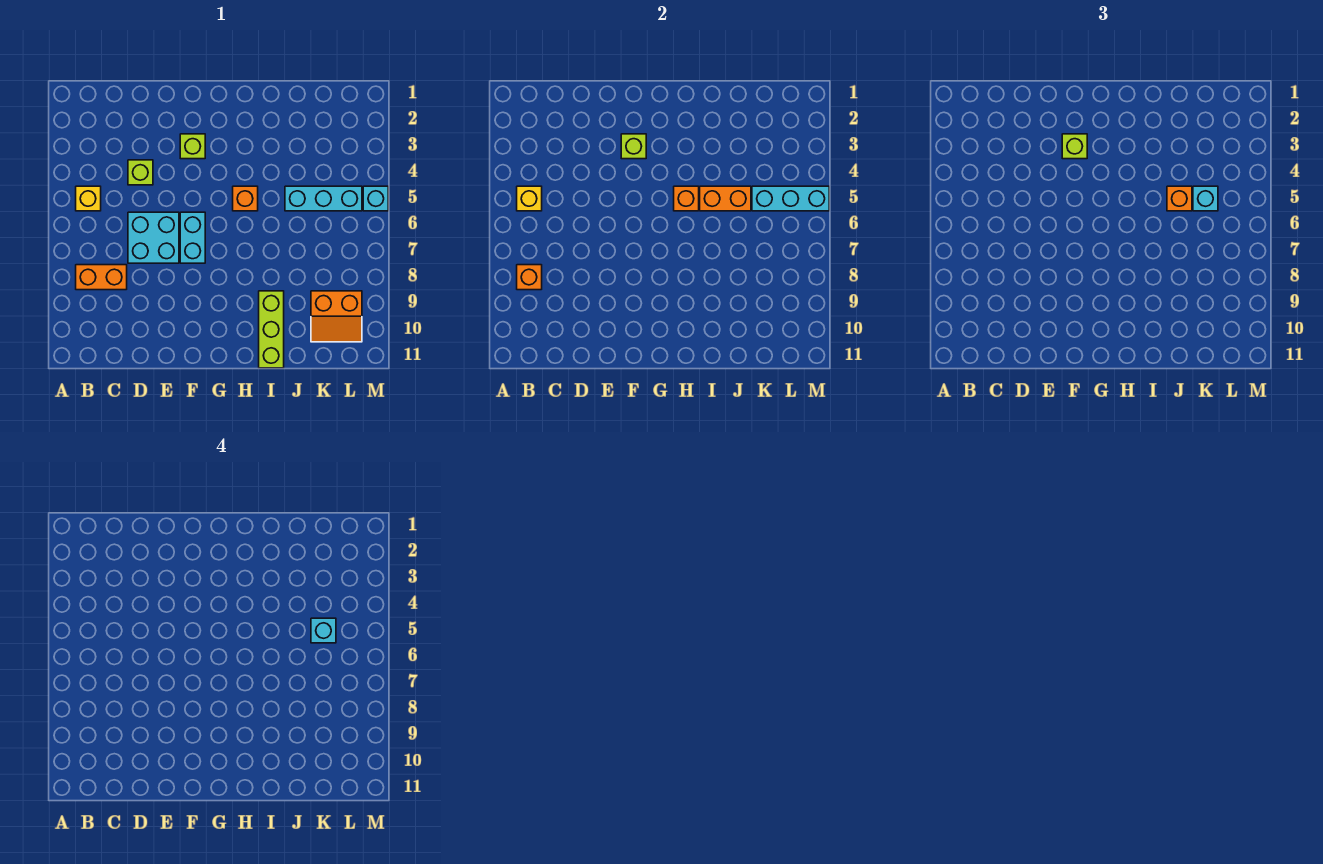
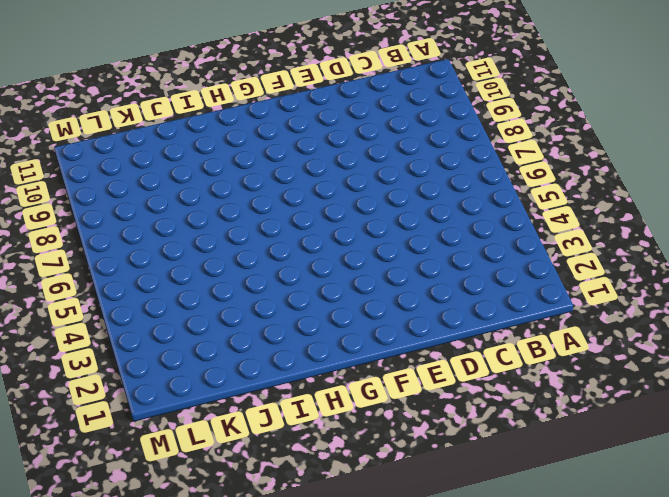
none -> yellow brick B5 level 1
none -> orange brick B8:C8 level 1
none -> lime brick D4 level 1

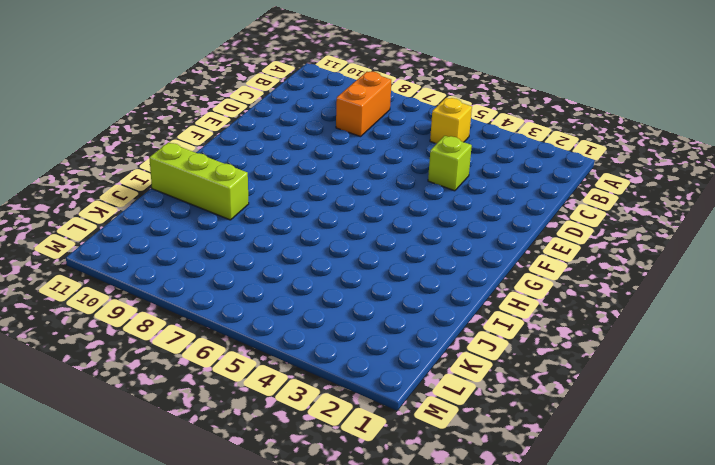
none -> cyan brick D6:E7 level 1
none -> lime brick F3 level 1
none -> cyan brick F6:F7 level 1

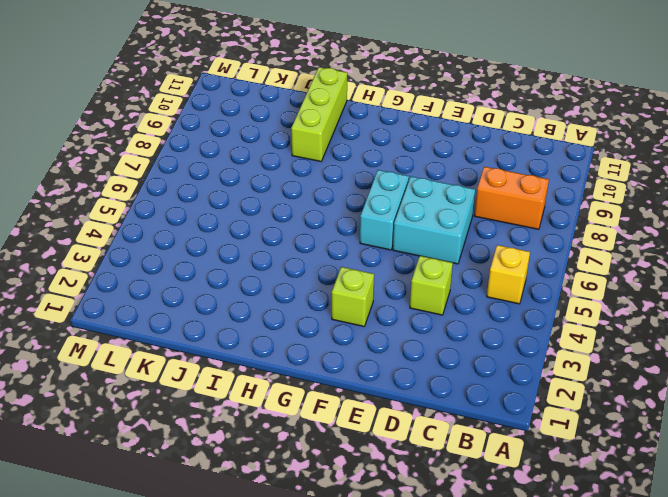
none -> orange brick H5 level 1
none -> cyan brick J5:L5 level 1
none -> orange slope K9:L10 level 1 top 9

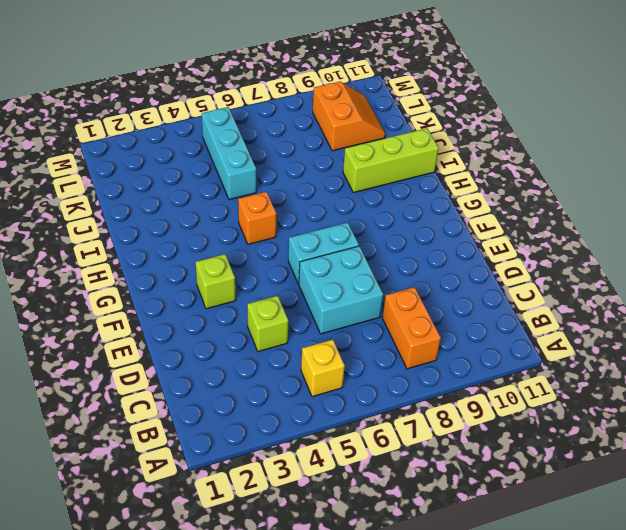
none -> cyan brick M5 level 1
none -> yellow brick B5 level 2
none -> orange brick B8 level 2

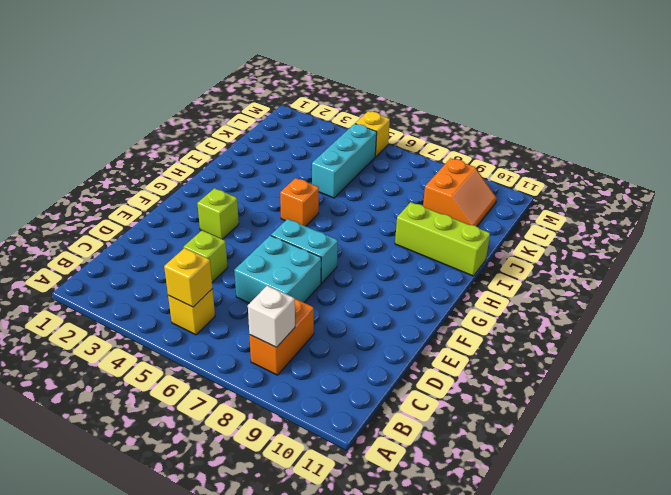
white brick B8 level 2 -> orange brick B8 level 2
yellow brick M5 level 1 -> cyan brick M5 level 1
none -> lime brick F3 level 2
none -> orange brick H5 level 2
none -> orange brick I5:J5 level 2

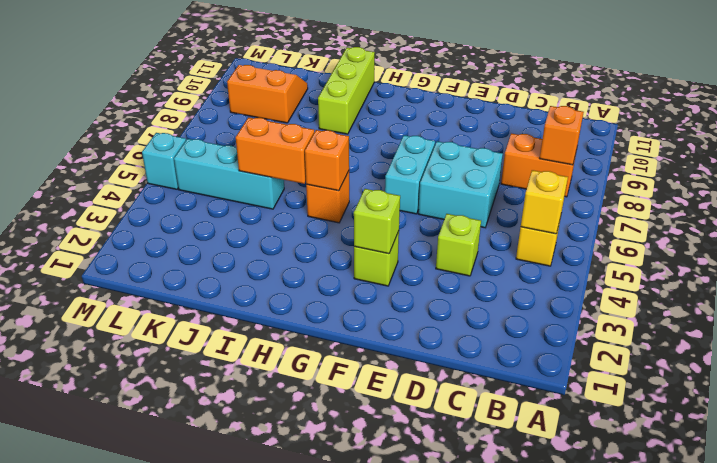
none -> cyan brick K5:M5 level 2
none -> lime brick F3 level 3
none -> orange brick J5 level 3

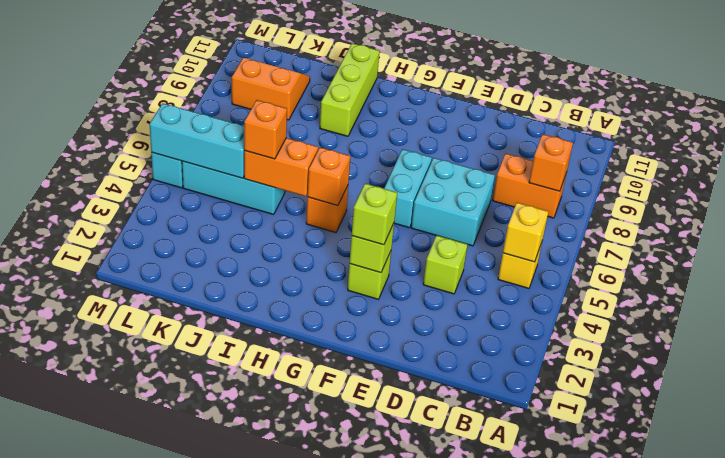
none -> cyan brick K5 level 3
none -> cyan brick K5 level 4

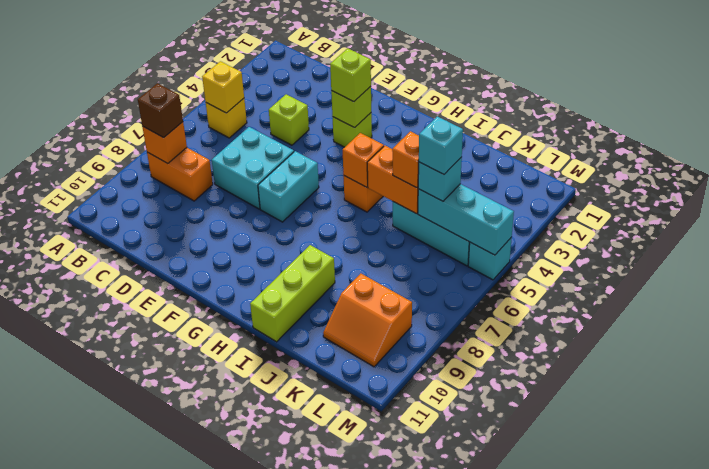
brown brick B8 level 3 -> none

